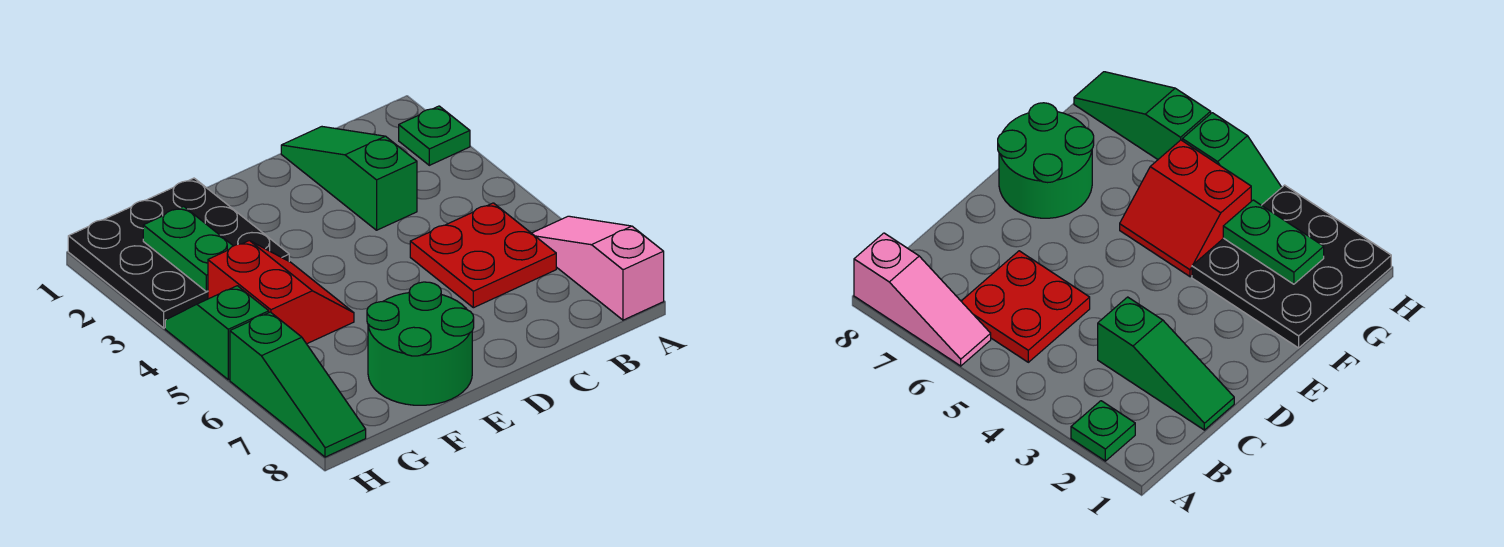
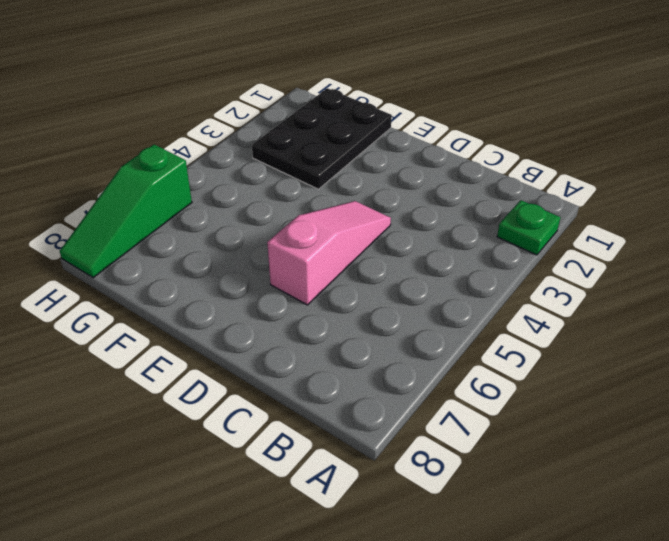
pink slope D4:D6 level 1 top 6 -> pink slope A6:A8 level 1 top 8
black plate F1:G3 level 1 -> black plate F1:H3 level 1
none -> red plate B5:C6 level 1
none -> green slope C1:C3 level 1 top 3

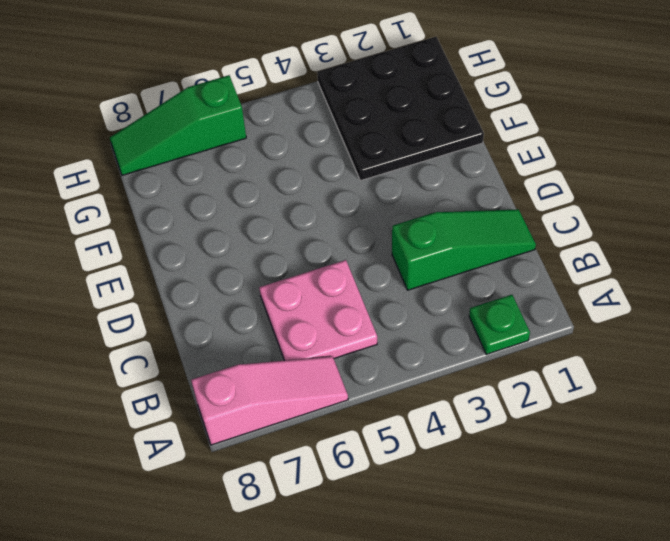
pink plate B5:C6 level 1 -> red plate B5:C6 level 1
none -> green round brick E7:F8 level 1
none -> red slope F4:G5 level 1 top G

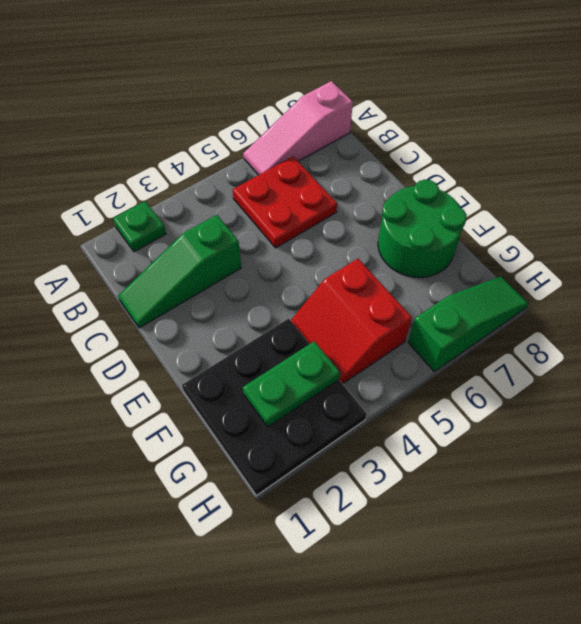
red slope F4:G5 level 1 top 5 -> red slope F4:G5 level 1 top G
none -> green slope H4:H5 level 1 top 5

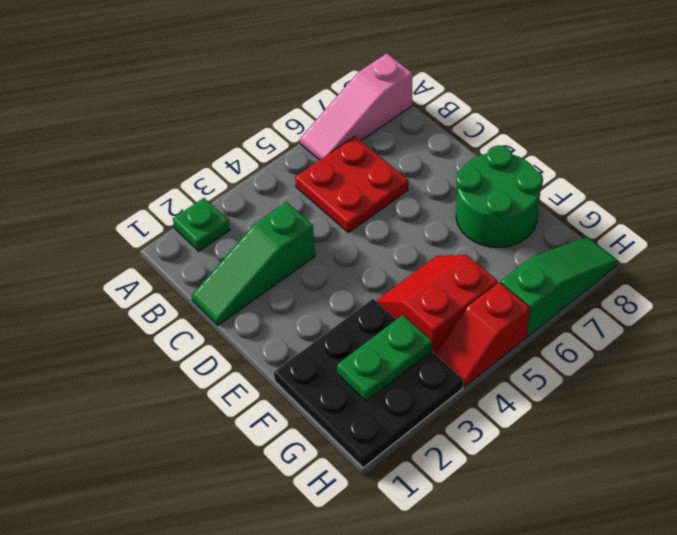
red slope H4:H5 level 1 top 5 -> green slope H4:H5 level 1 top 5

